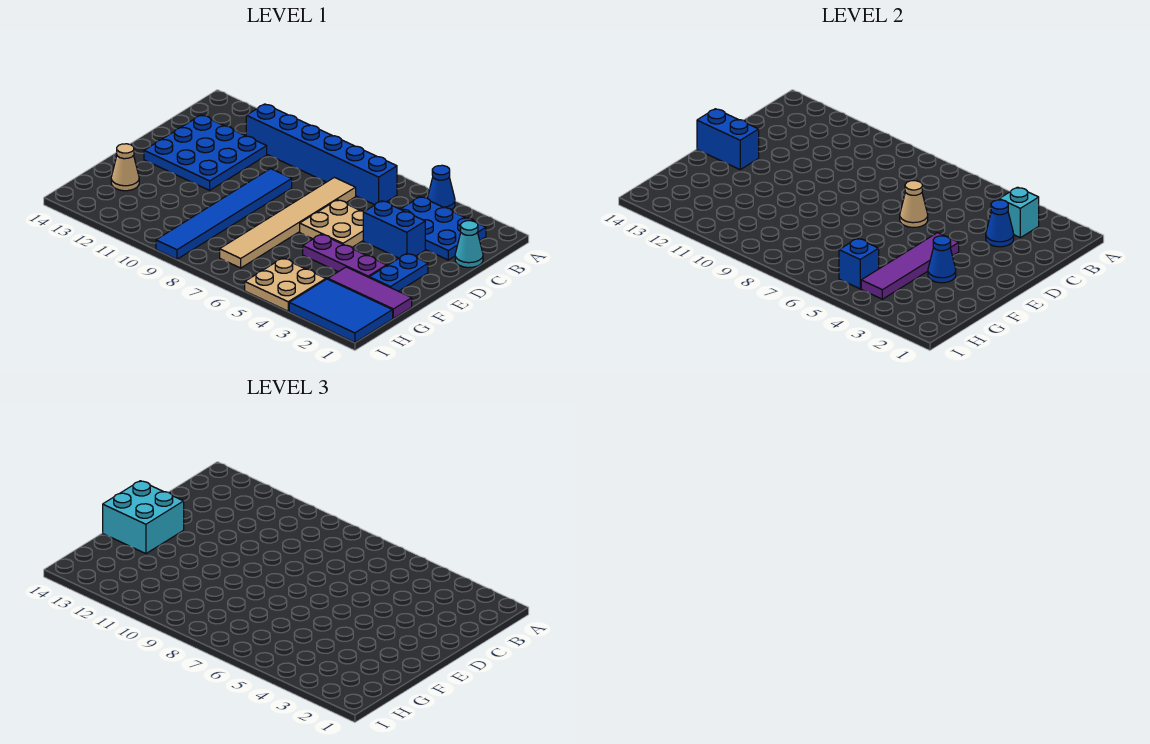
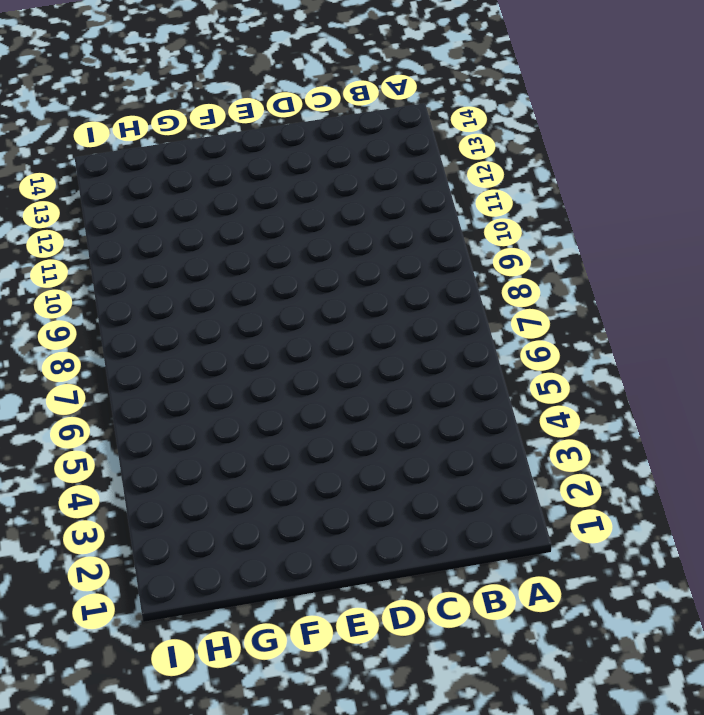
none -> blue cone A4 level 1
none -> blue plate B2:C4 level 1
none -> blue brick B6:B11 level 1

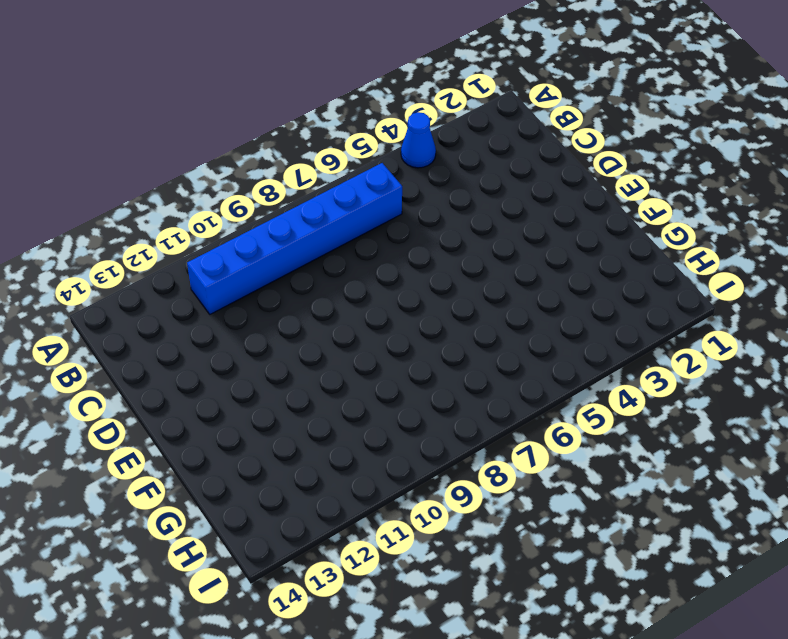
none -> blue plate B2:C4 level 1
none -> cyan cone C1 level 1
none -> tan tile C7:H7 level 1

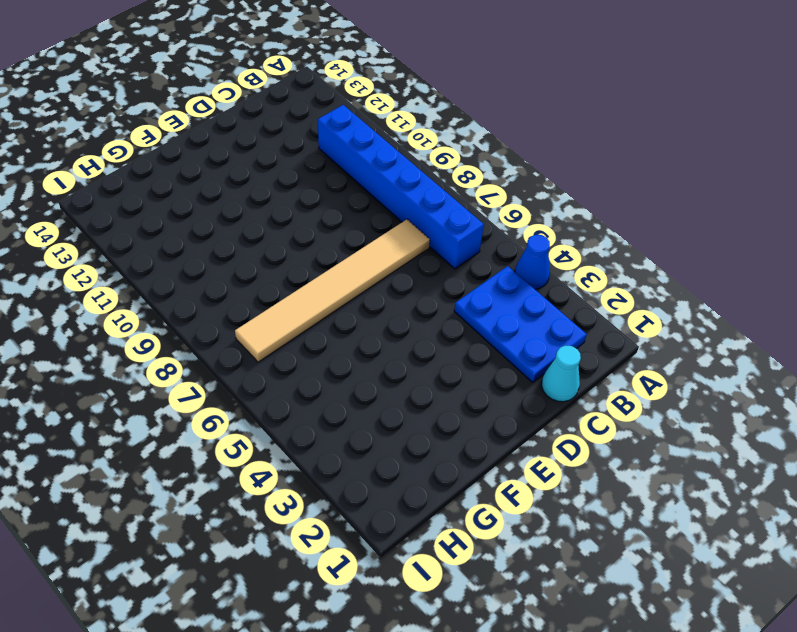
none -> blue plate C11:E13 level 1
none -> blue brick D3:D4 level 1
none -> tan plate D5:E6 level 1

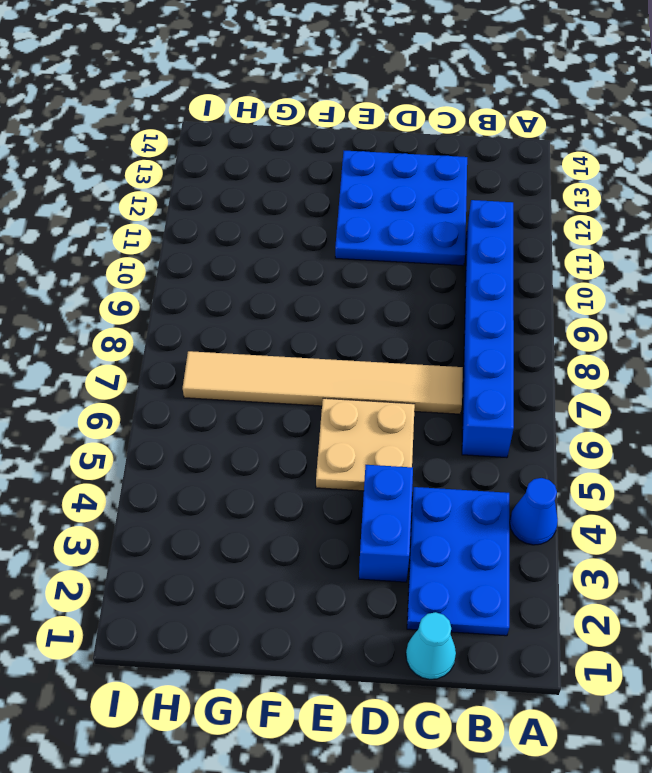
none -> blue tile D9:I9 level 1
none -> blue plate E2:F2 level 1
none -> purple plate F3:F5 level 1

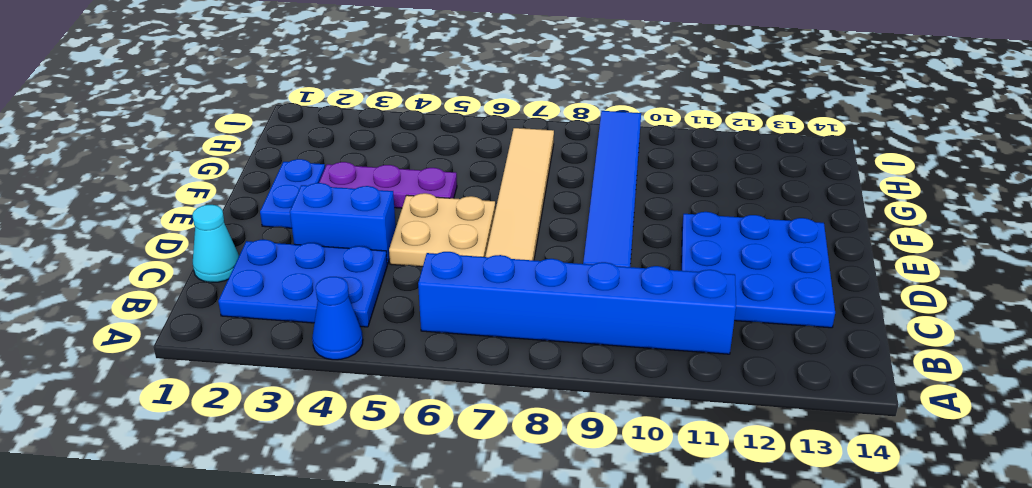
none -> purple tile G1:G3 level 1
none -> tan cone G13 level 1
none -> blue tile H1:I3 level 1

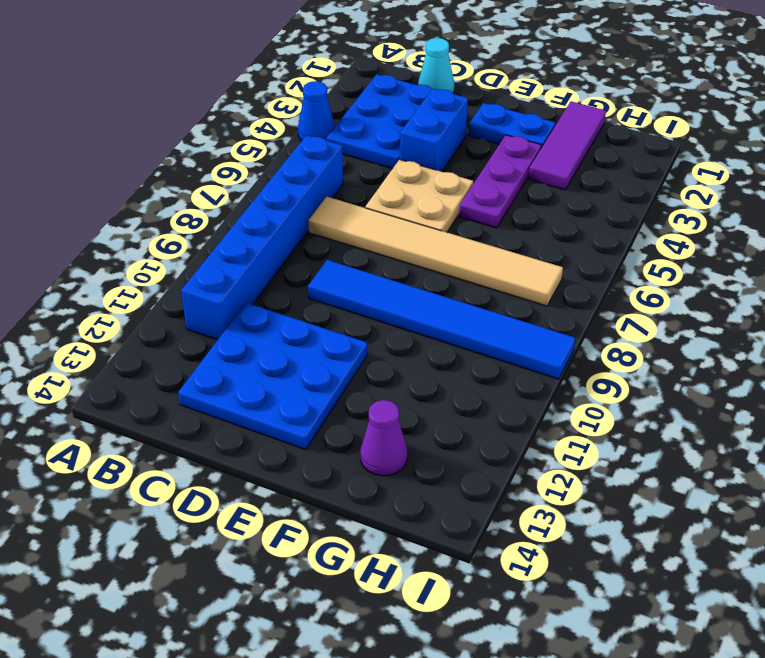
purple cone G13 level 1 -> tan cone G13 level 1
none -> blue tile H1:I3 level 1
none -> tan plate H4:I5 level 1
none -> cyan brick B3 level 2

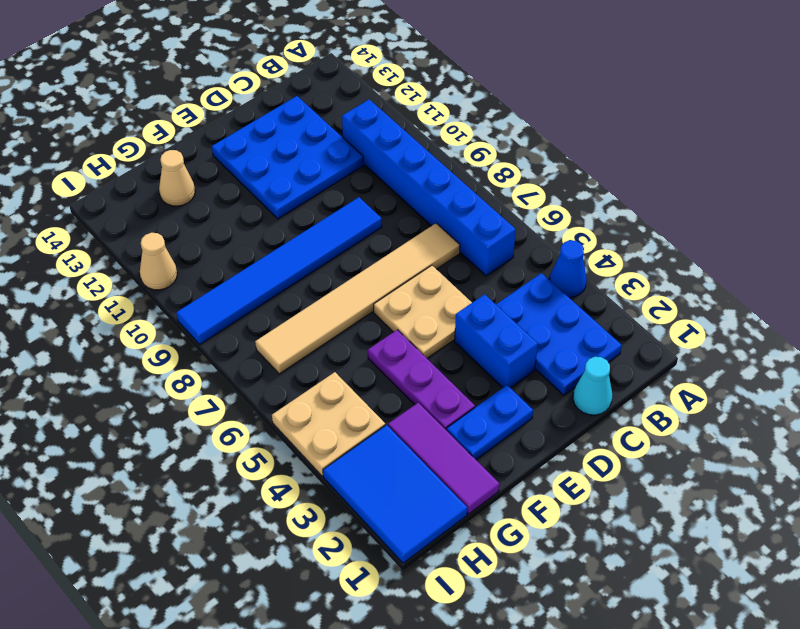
tan cone I11 level 1 -> tan cone D6 level 2
none -> cyan brick B3 level 2
none -> blue cone C3 level 2
none -> purple tile E4:H4 level 2

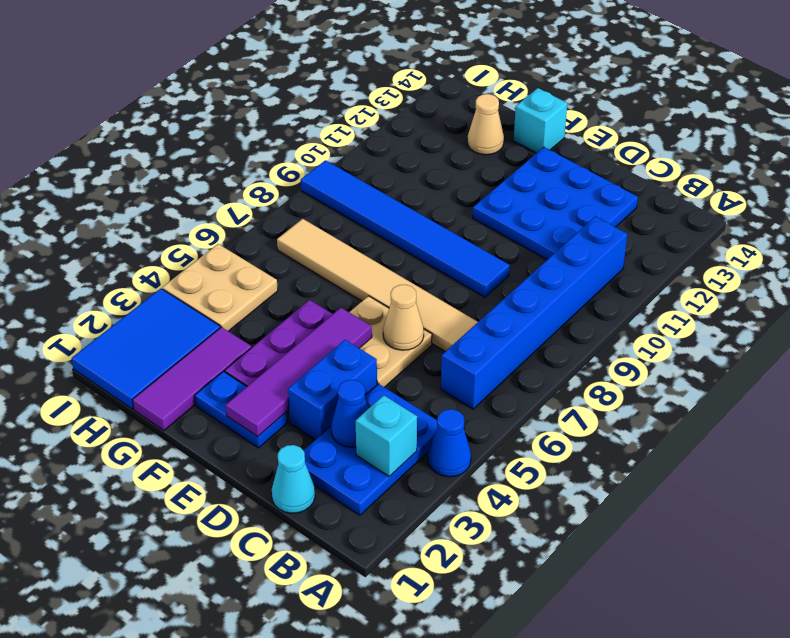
purple tile E2:E5 level 2 -> purple tile E4:H4 level 2
cyan brick F14 level 1 -> none
none -> blue brick E13:E14 level 2
none -> blue cone F3 level 2
none -> blue brick H5 level 2

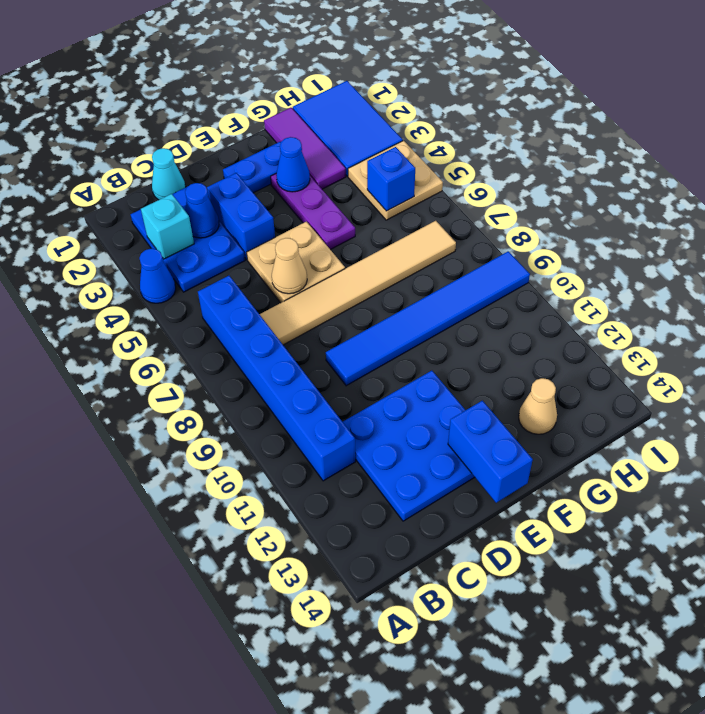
none -> purple tile E4:H4 level 2
none -> cyan brick E13:F14 level 3

